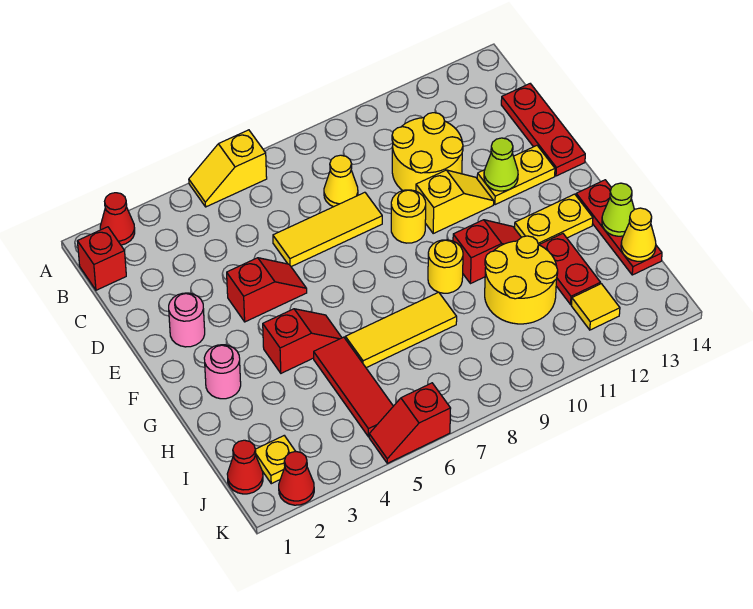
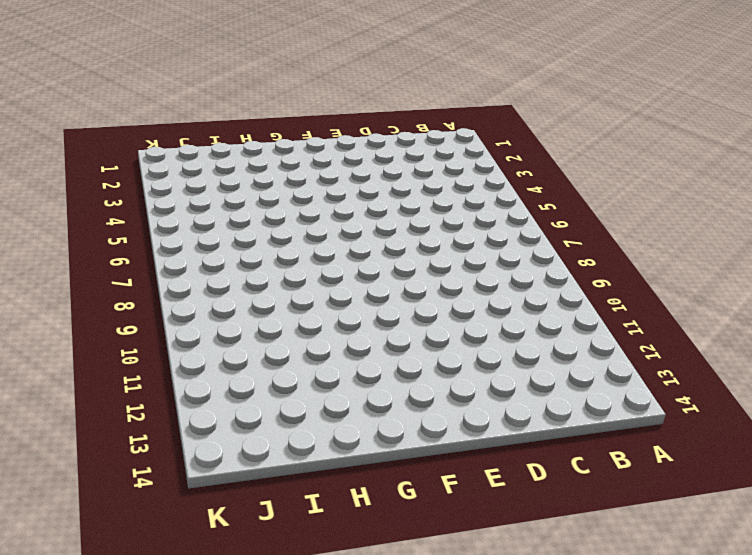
none -> red cone A2 level 1
none -> yellow slope A5:A6 level 1 top 6
none -> red brick B1 level 1
none -> yellow cone C8 level 1

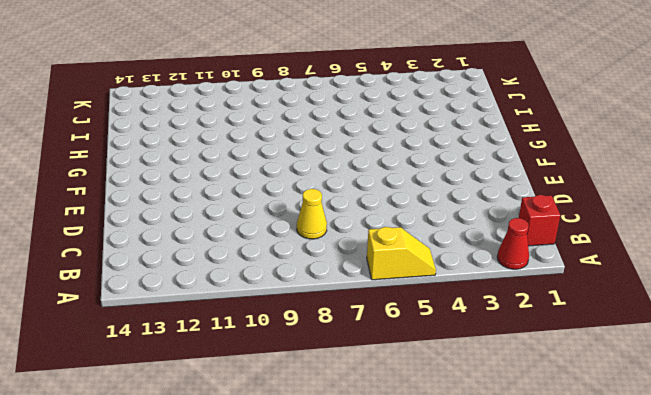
none -> yellow round brick C10:D11 level 1
none -> red plate C14:E14 level 1
none -> yellow tile D6:D8 level 1
none -> pink round brick E2 level 1

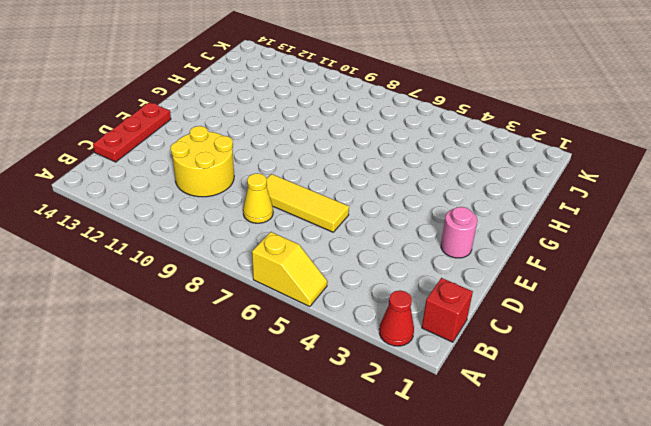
none -> red slope E4:E5 level 1 top 4
none -> yellow round brick E9 level 1
none -> yellow slope E10:E11 level 1 top 10
none -> yellow plate E12:E13 level 1

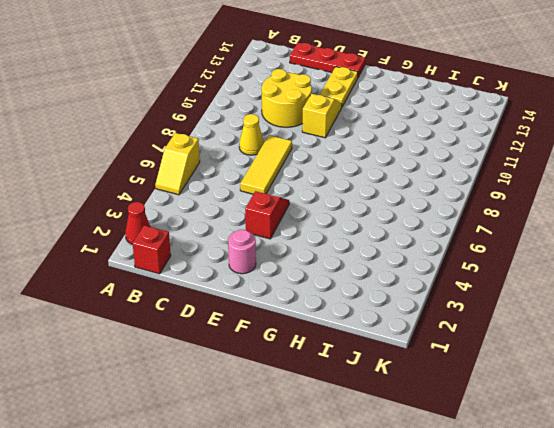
none -> yellow round brick E9 level 1
none -> pink round brick G2 level 1
none -> red slope G4:G5 level 1 top 4
none -> yellow round brick G9 level 1

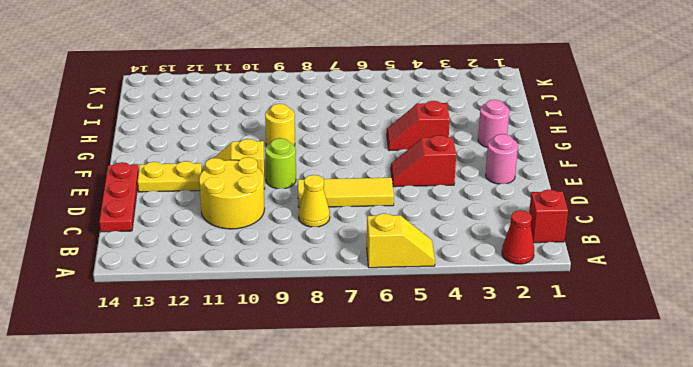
lime round brick E9 level 1 -> yellow round brick E9 level 1
none -> red slope G10:G11 level 1 top 10
none -> yellow plate G12:G13 level 1
none -> red plate G14:I14 level 1
none -> red tile H5:J5 level 1

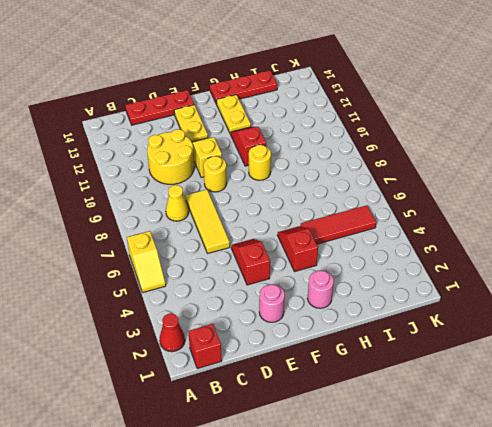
none -> yellow tile H6:H8 level 1
none -> yellow round brick H10:I11 level 1
none -> red plate H12:I12 level 1
none -> red cone J1 level 1

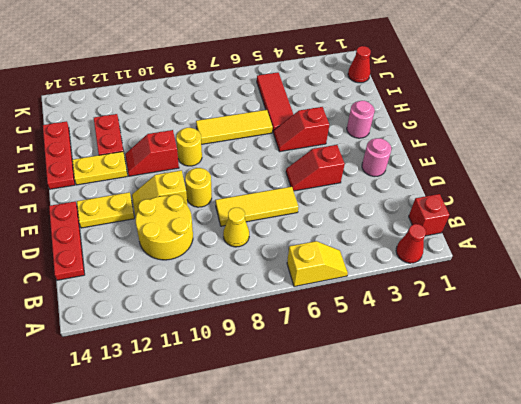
none -> yellow round brick H10:I11 level 1
none -> yellow plate J2 level 1
none -> yellow tile J12 level 1
none -> red cone K2 level 1

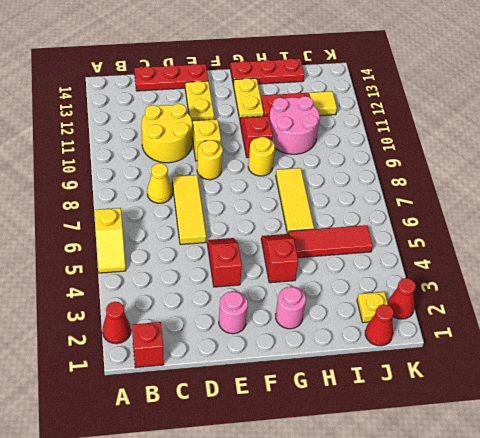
pink round brick H10:I11 level 1 -> yellow round brick H10:I11 level 1
none -> red slope K5:K6 level 1 top 6
none -> lime cone E12 level 2
none -> lime cone H14 level 2
none -> yellow cone I14 level 2

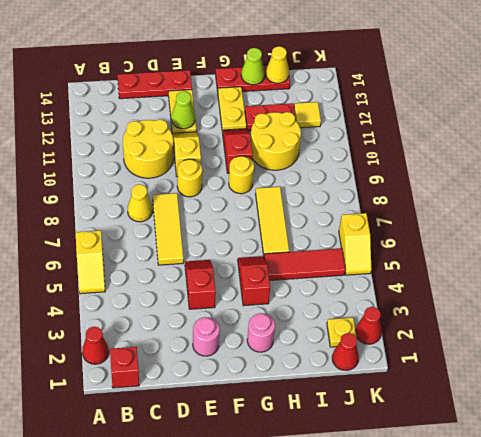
yellow slope K5:K6 level 1 top 6 -> red slope K5:K6 level 1 top 6

